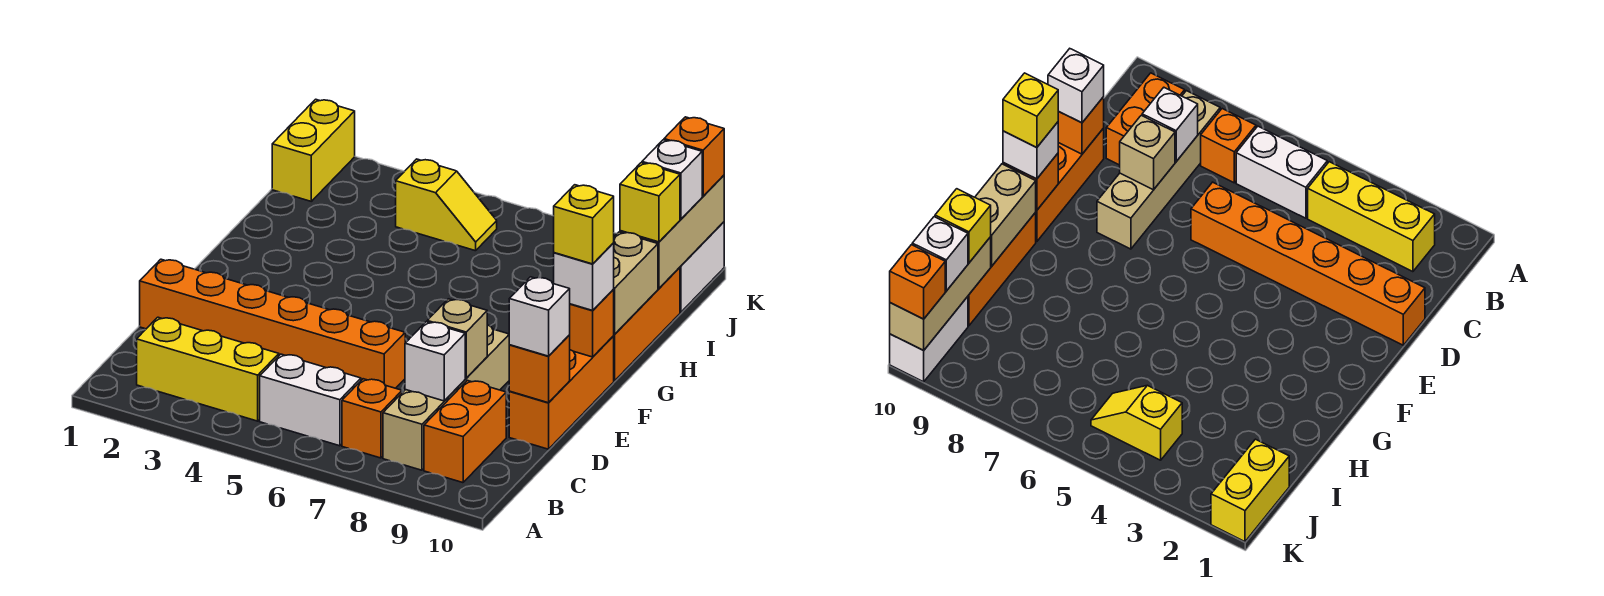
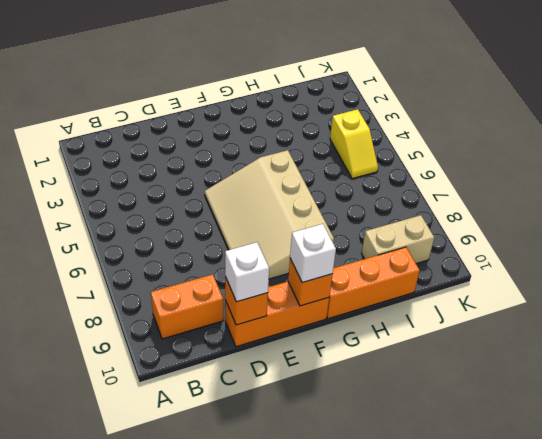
tan slope E5:G8 level 1 top G -> tan brick B8:E8 level 1
tan brick I9:J9 level 1 -> tan brick G10:H10 level 2
none -> yellow brick B2:B4 level 1
none -> white brick B5:B6 level 1
none -> orange brick B7 level 1

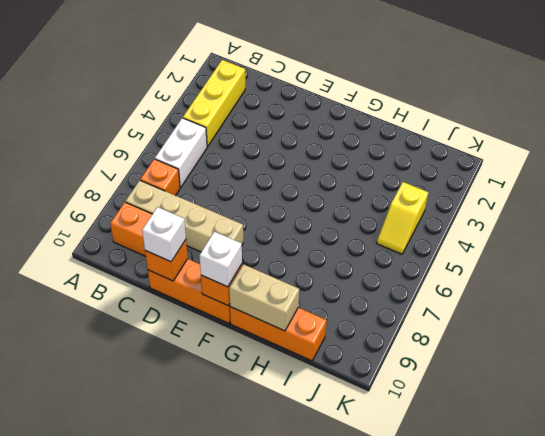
none -> orange brick D1:D6 level 1
none -> yellow brick J1:K1 level 1
none -> white brick J10:K10 level 1

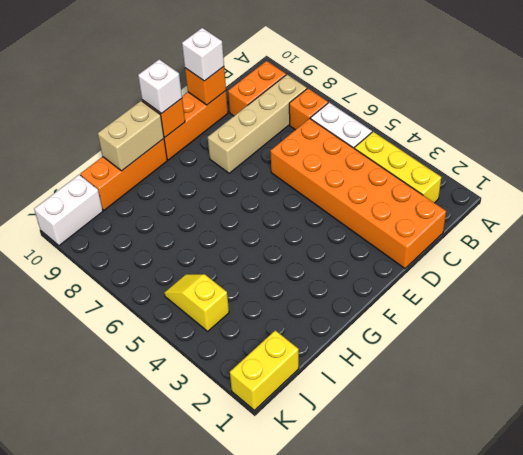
orange brick C1:D6 level 1 -> orange brick D1:D6 level 1
none -> white brick C8 level 2
none -> tan brick D8 level 2
none -> tan brick I10:K10 level 2

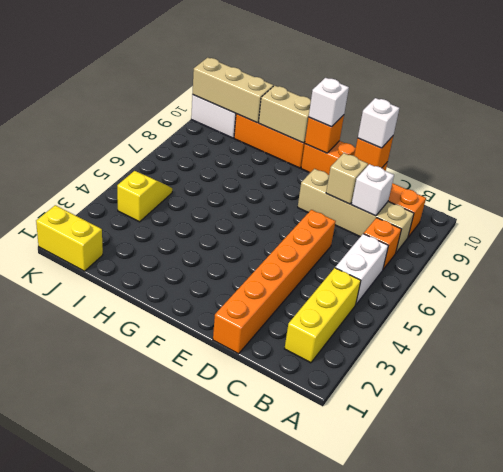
none -> yellow brick I10 level 3
none -> white brick J10 level 3
none -> orange brick K10 level 3

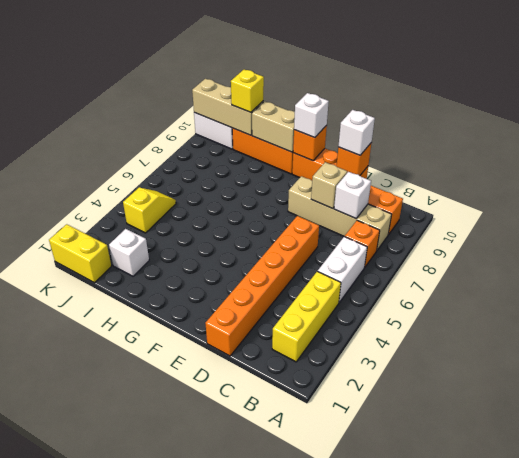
white brick I2 level 1 -> white brick J10 level 3
none -> orange brick K10 level 3
none -> yellow brick F10 level 4

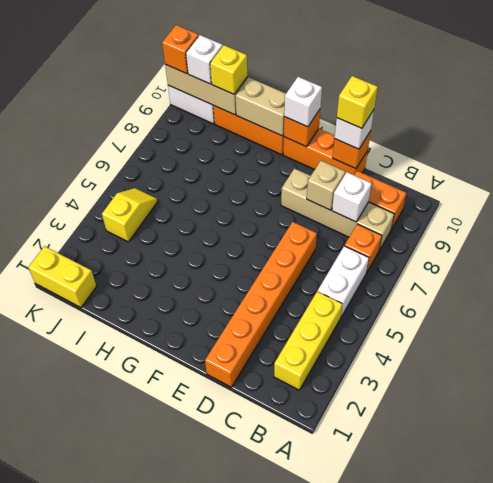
yellow brick D10 level 4 -> yellow brick F10 level 4

